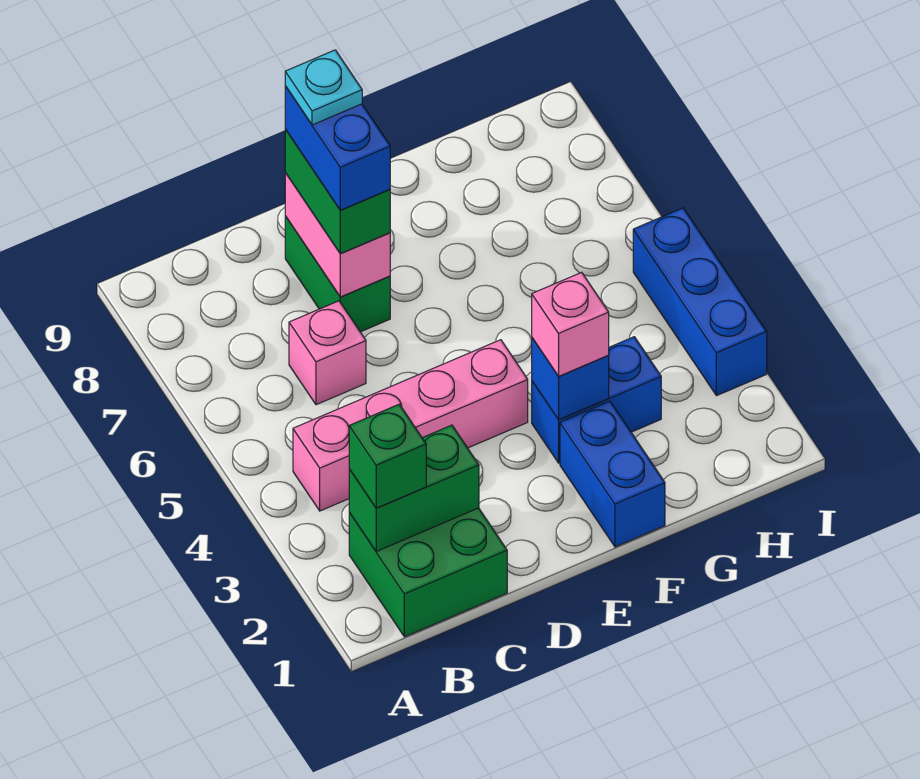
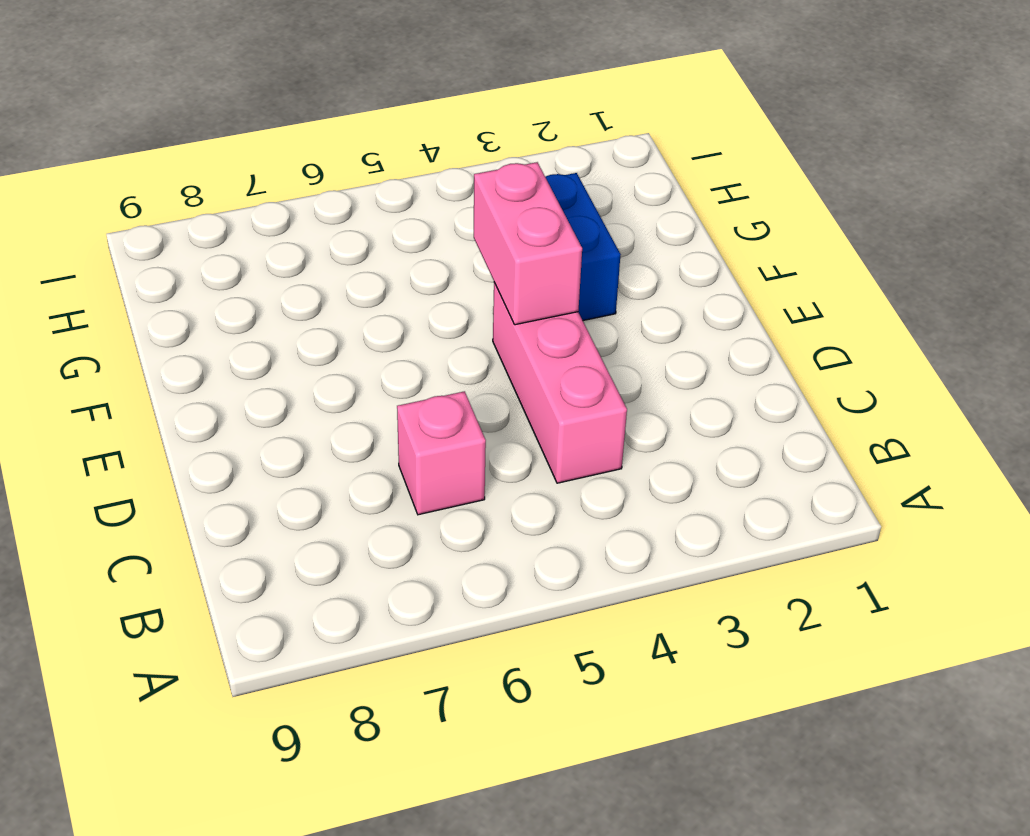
pink brick C4:E4 level 1 -> pink brick B4:E4 level 1
pink brick E4:F4 level 2 -> pink brick D7:D8 level 2
none -> green brick B1:C2 level 1
none -> green brick D7:D8 level 1
none -> blue brick F1:F2 level 1

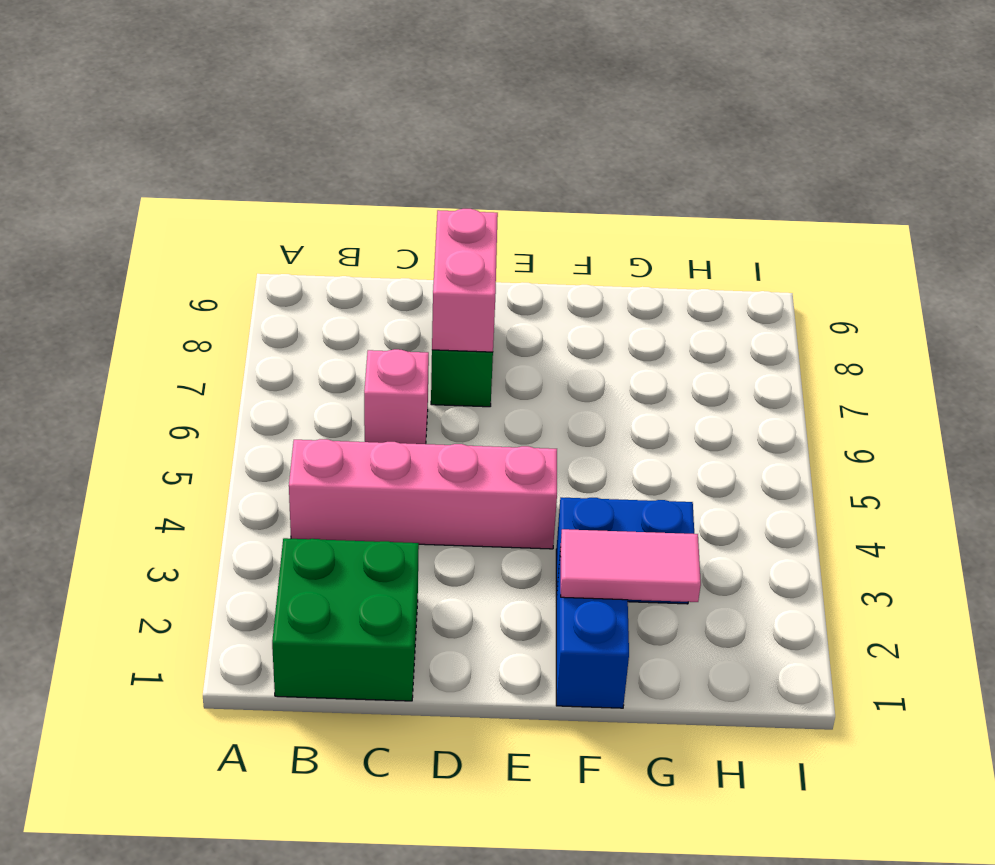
pink tile F2:G2 level 2 -> none
none -> blue brick I3:I5 level 1
none -> green brick B2:C2 level 2
none -> blue brick F3 level 2

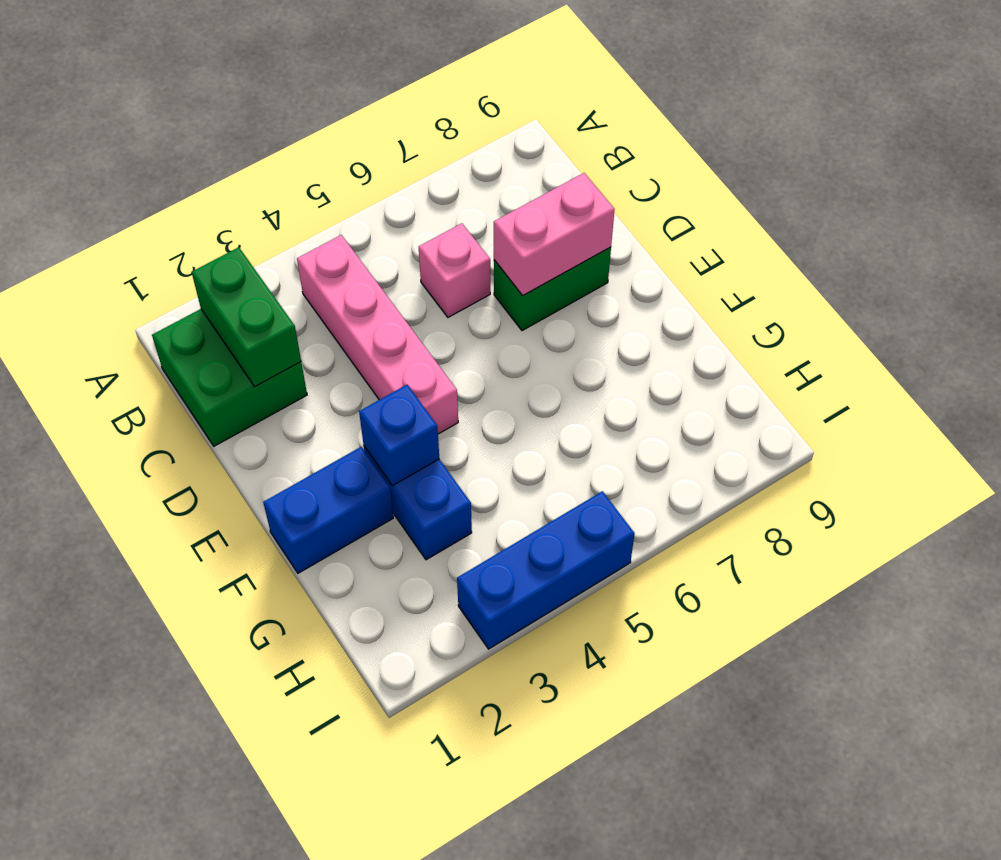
none -> green brick B2 level 3
none -> green brick D7:D8 level 3
none -> pink brick F3 level 3

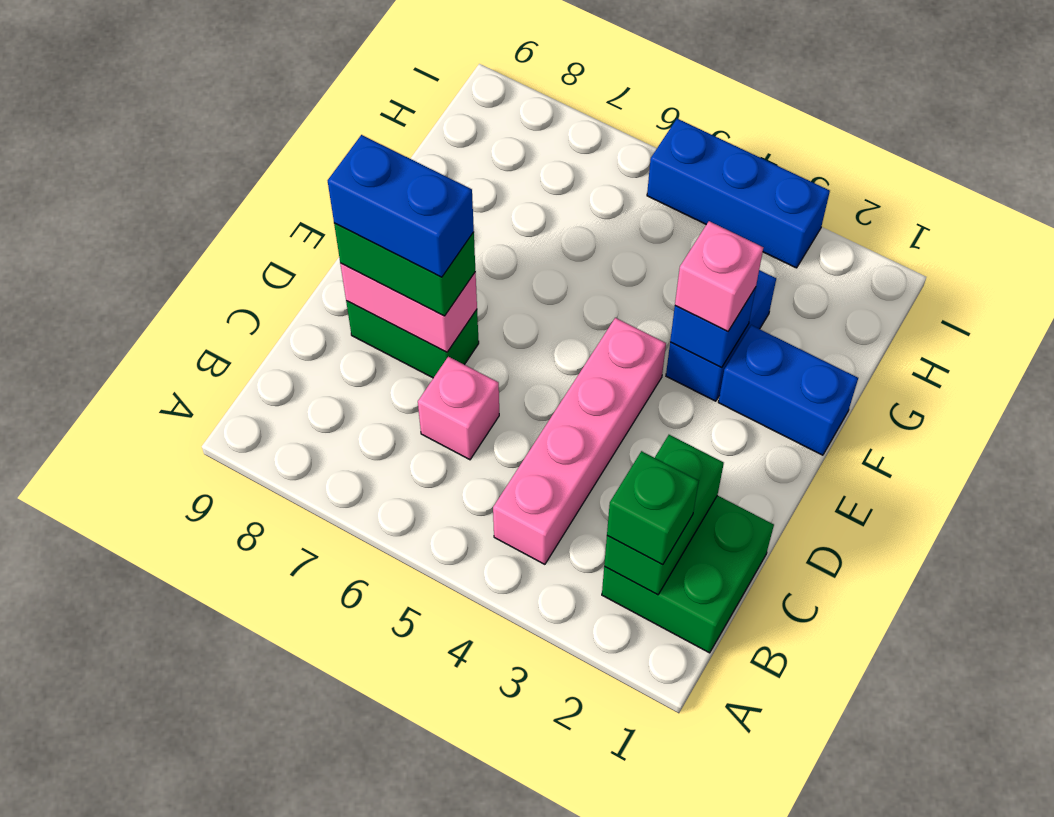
none -> cyan plate D8 level 5

